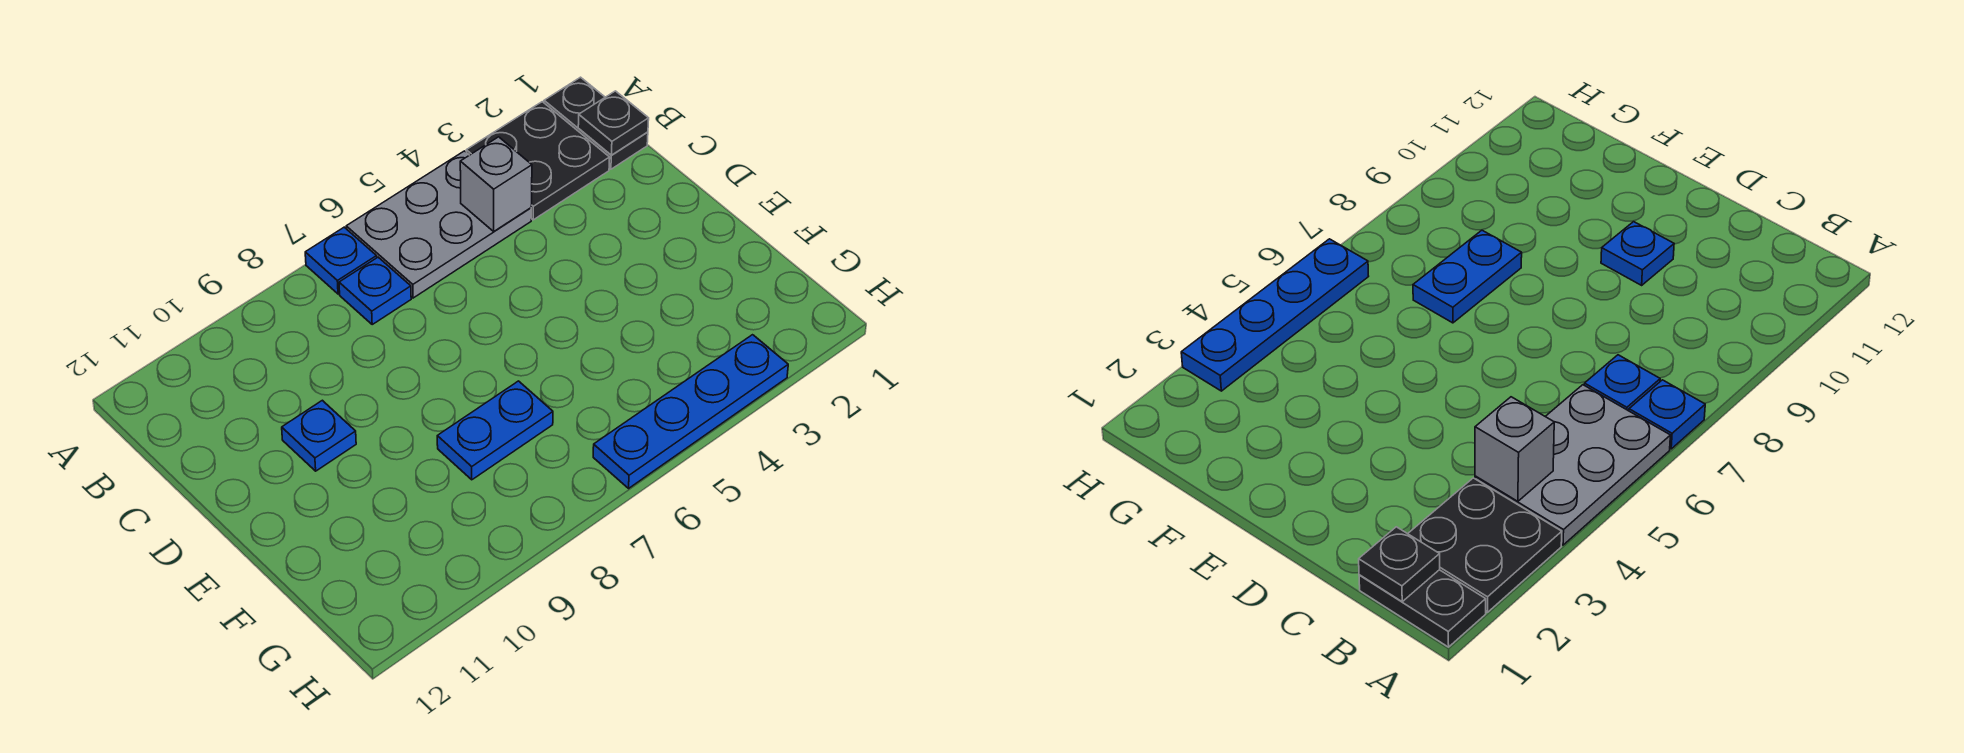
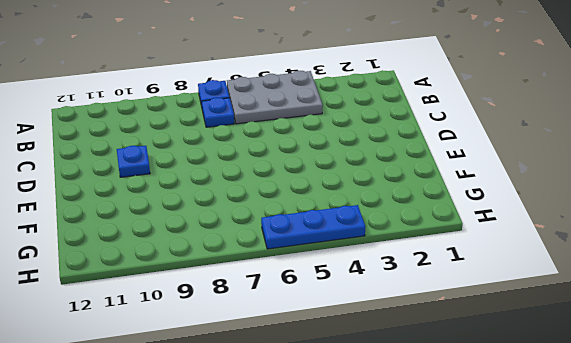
blue plate H4:H6 level 1 -> blue plate H3:H6 level 1
none -> black plate A1:B1 level 1
none -> black plate A2:B3 level 1

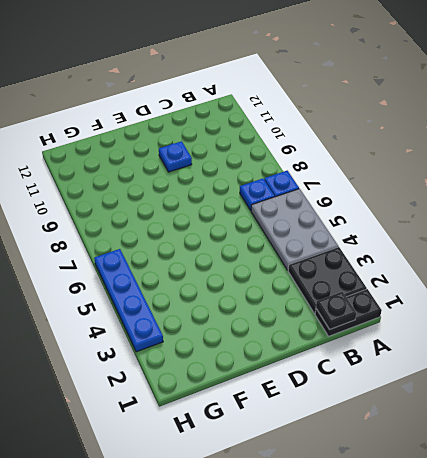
none -> blue plate F7:F8 level 1
none -> grey brick B4 level 2

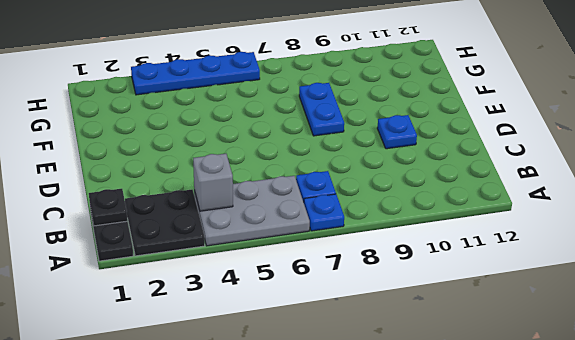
blue plate E8:F8 level 1 -> blue plate F7:F8 level 1

